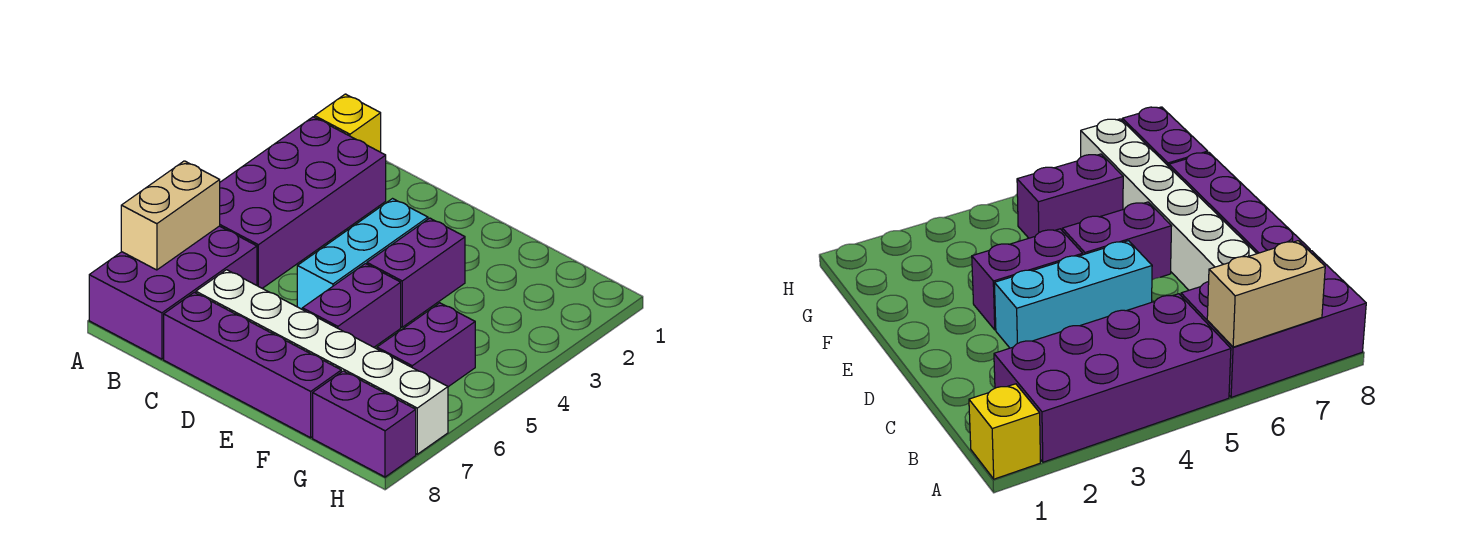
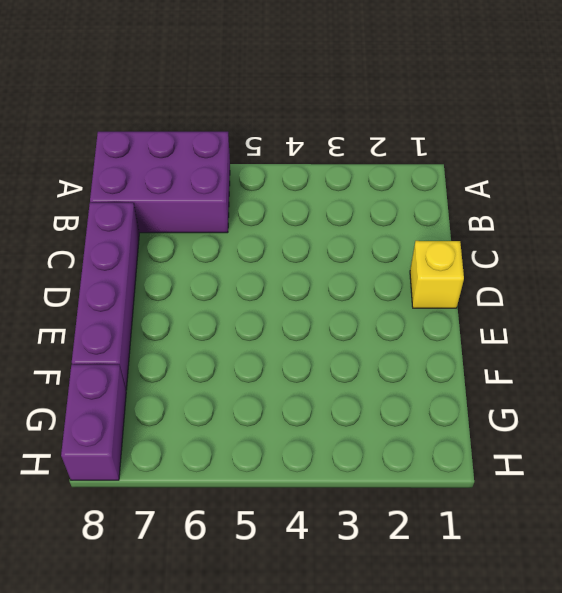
yellow brick D1 level 1 -> yellow brick A1 level 1
none -> purple brick A2:B5 level 1
none -> white brick C7:H7 level 1

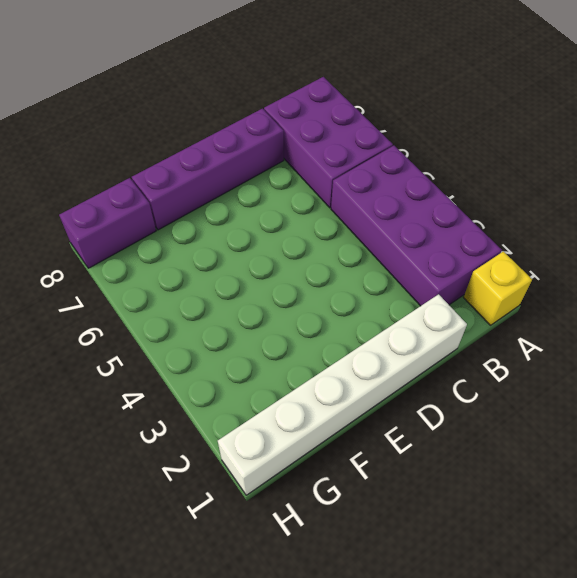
white brick C1:H1 level 1 -> white brick C7:H7 level 1
none -> cyan brick D3:D5 level 1
none -> purple brick E3:E4 level 1

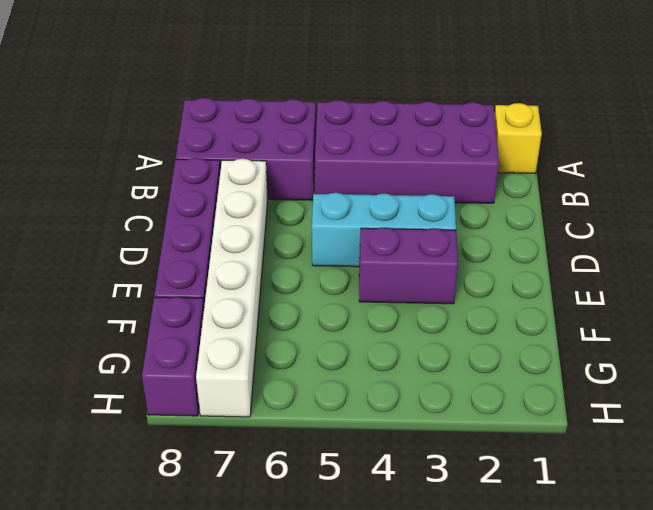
none -> purple brick E5:E6 level 1
none -> purple brick G5:G6 level 1

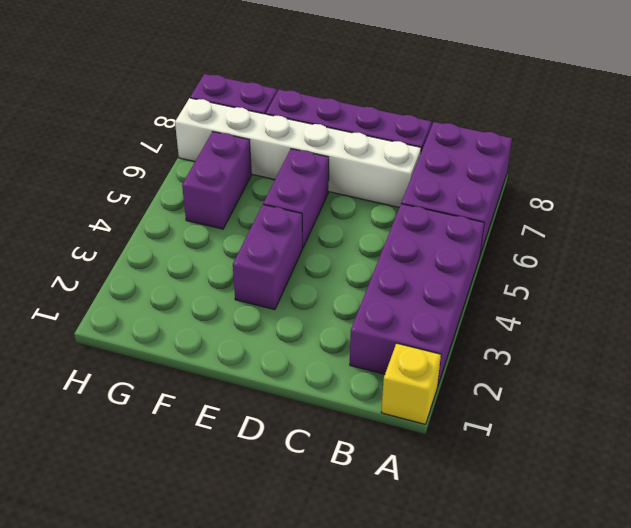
none -> cyan brick D3:D5 level 1
none -> tan brick A6:A7 level 2

